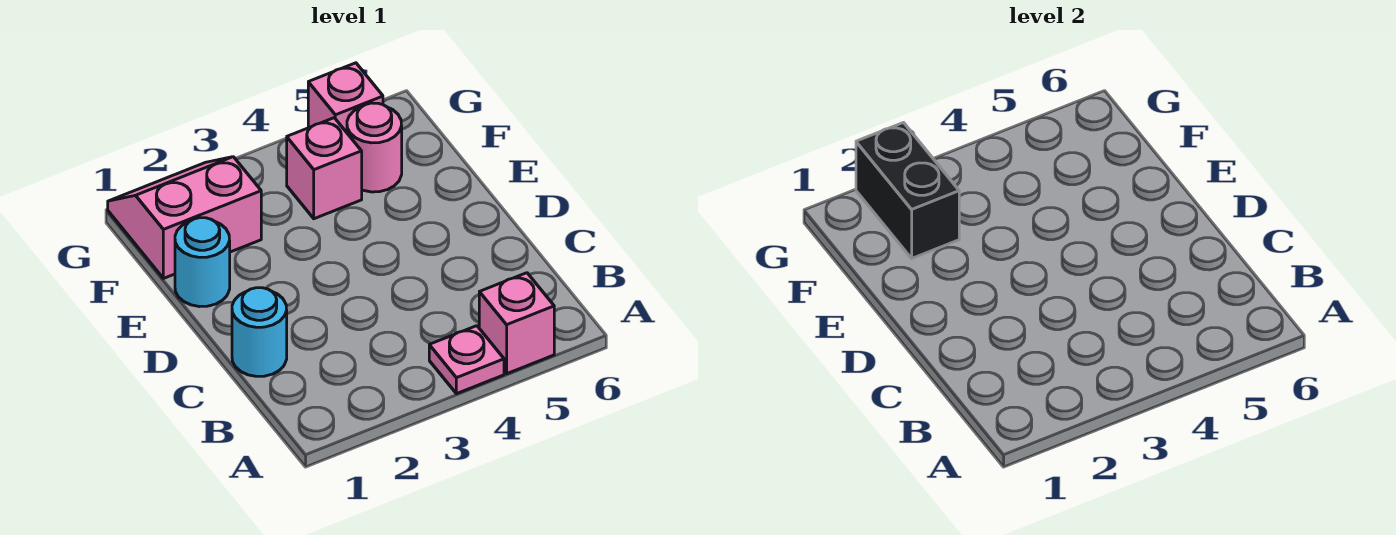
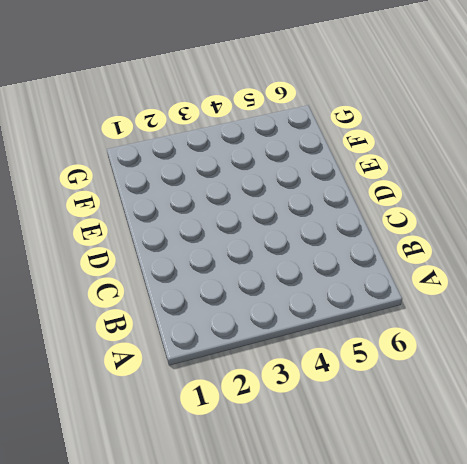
none -> pink plate A4 level 1
none -> pink brick A5 level 1

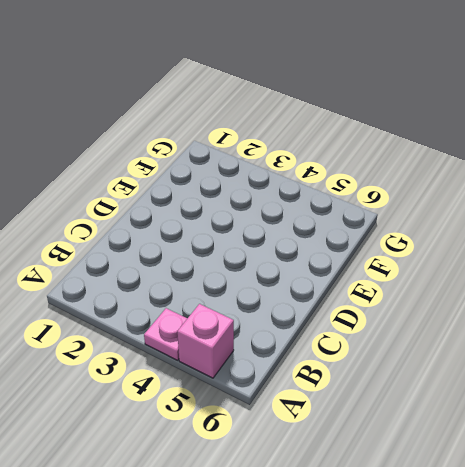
none -> cyan round brick C1 level 1
none -> cyan round brick E1 level 1

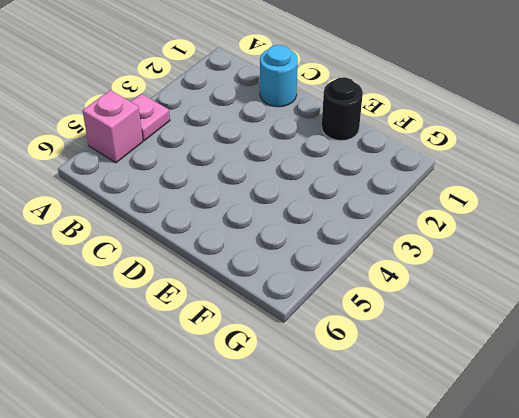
black round brick E1 level 1 -> cyan round brick E1 level 1
none -> pink slope F1:G2 level 1 top F
none -> pink brick F4 level 1

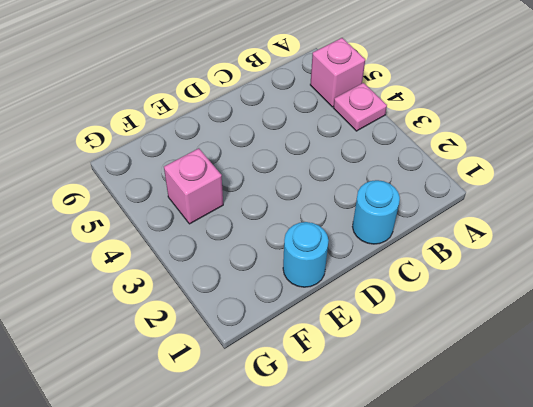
none -> pink slope F1:G2 level 1 top F
none -> pink round brick F5 level 1

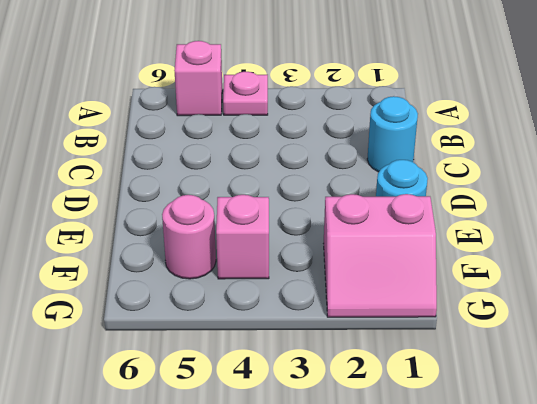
none -> pink brick G5 level 1
none -> black brick F2:G2 level 2

